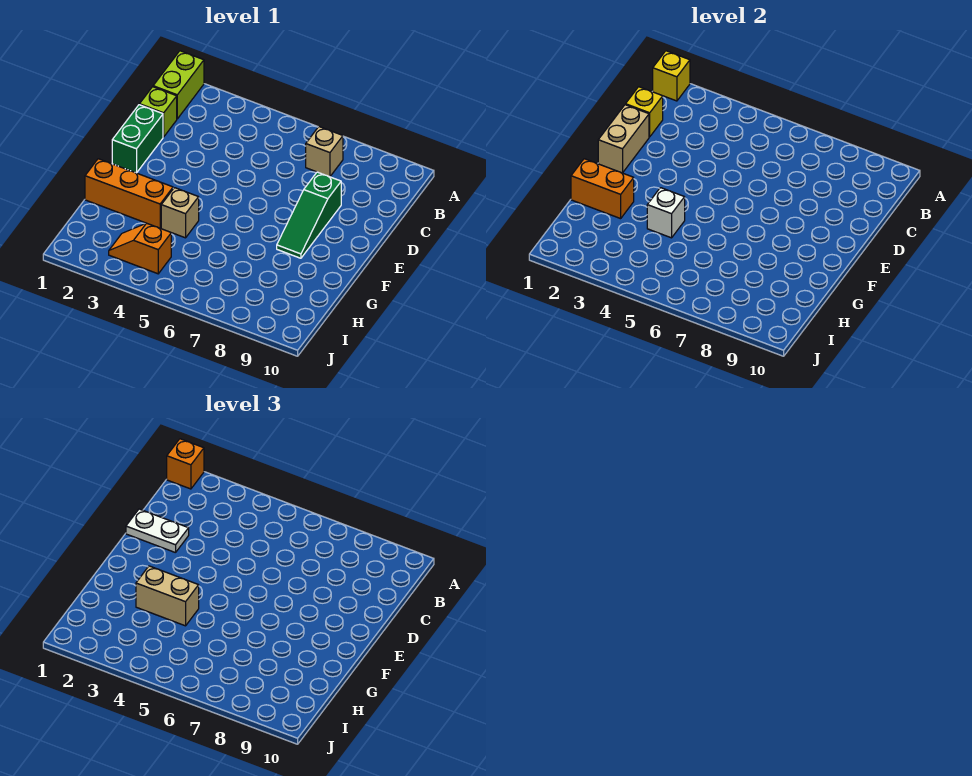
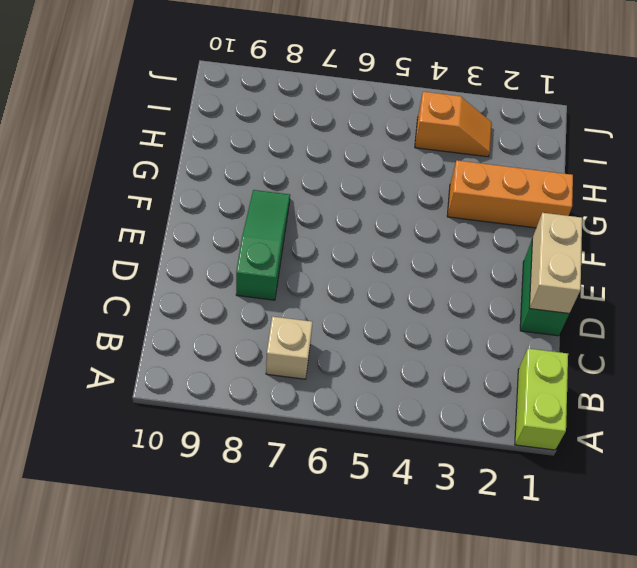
none -> lime brick C1 level 1
none -> tan brick G4 level 1
none -> yellow brick A1 level 2

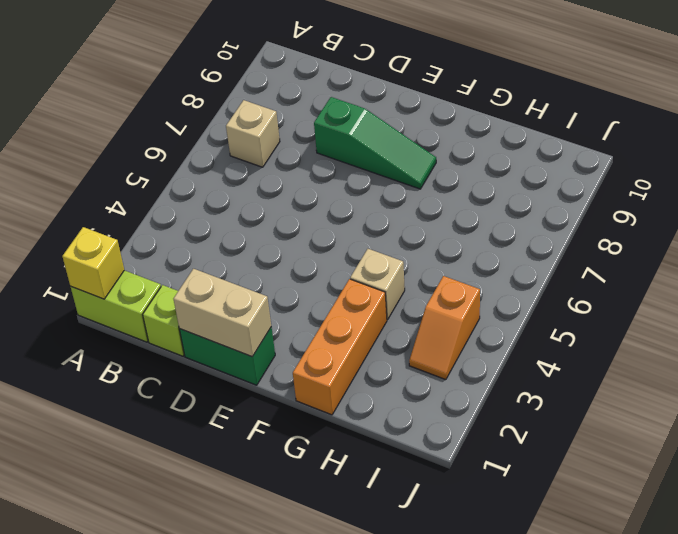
none -> yellow brick C1 level 2
none -> orange brick G1:G2 level 2
none -> white brick G4 level 2

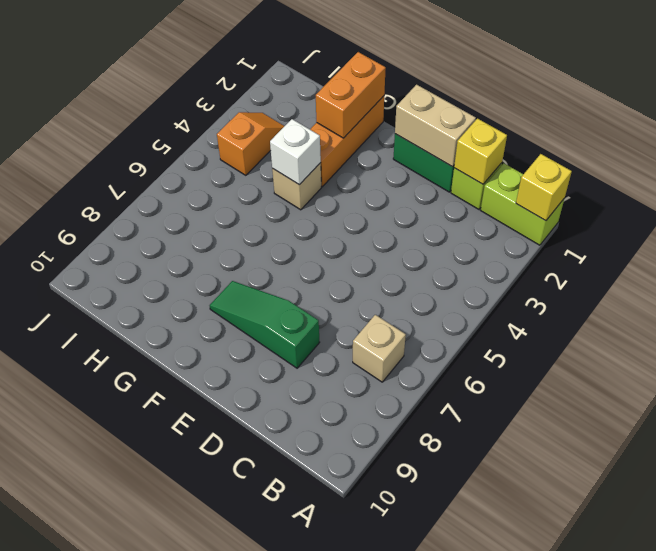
none -> orange brick A1 level 3
none -> white plate D1:D2 level 3
none -> tan brick G3:G4 level 3

